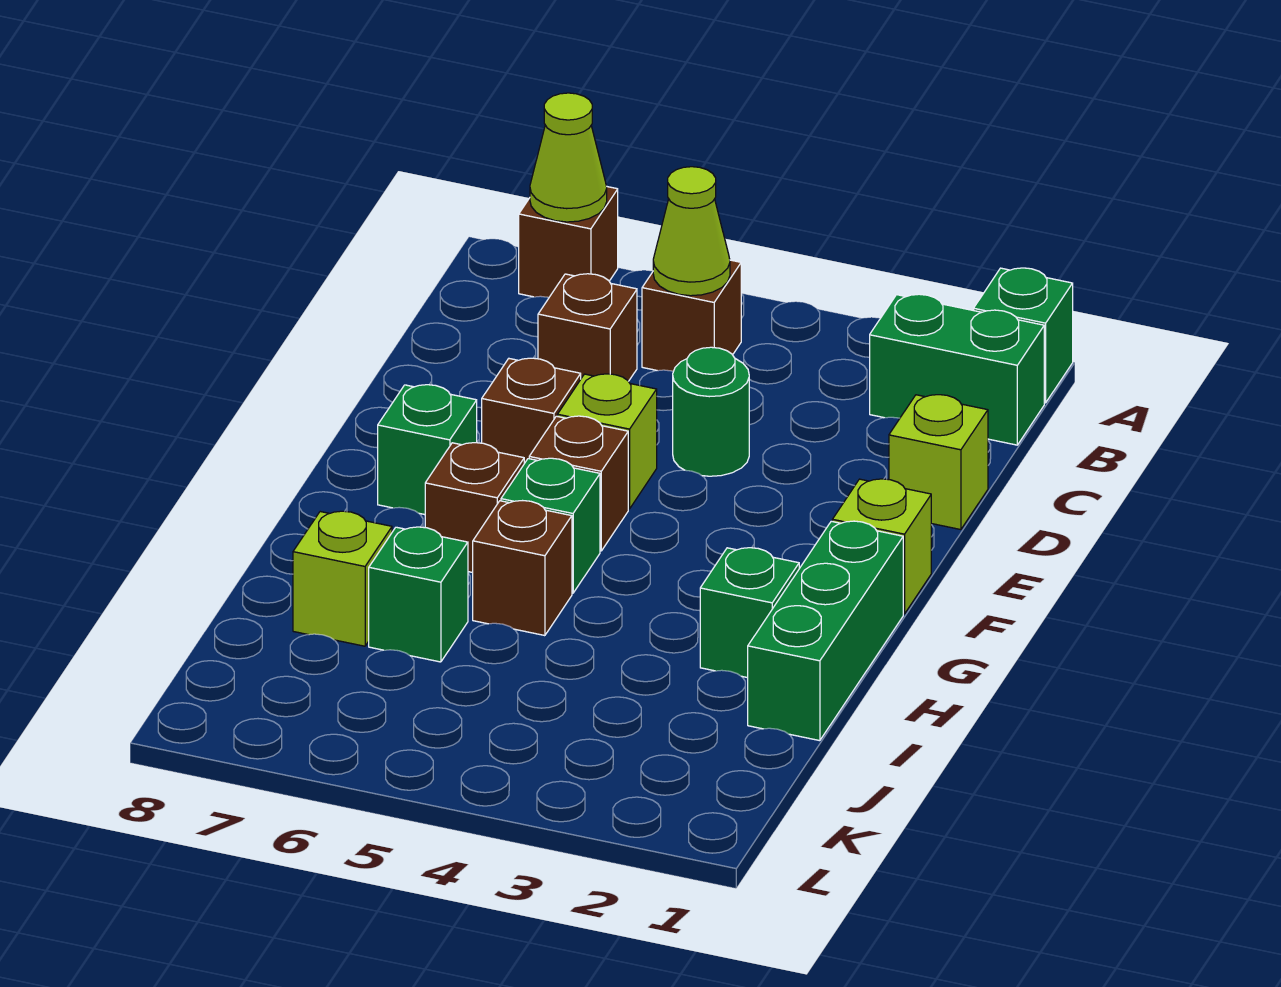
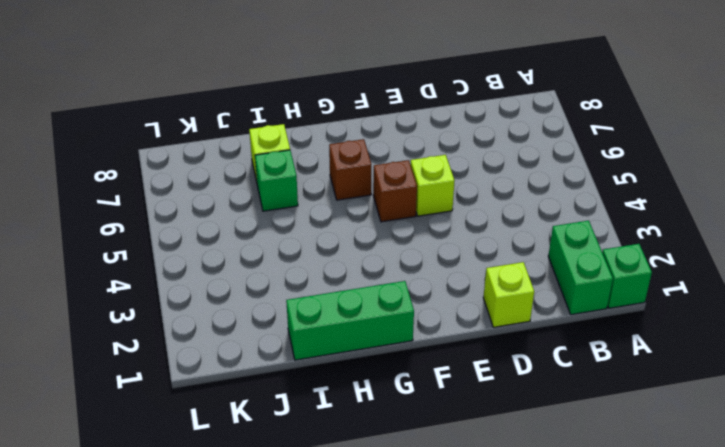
none -> brown brick A7 level 1
none -> brown brick B5 level 1
none -> brown brick C6 level 1

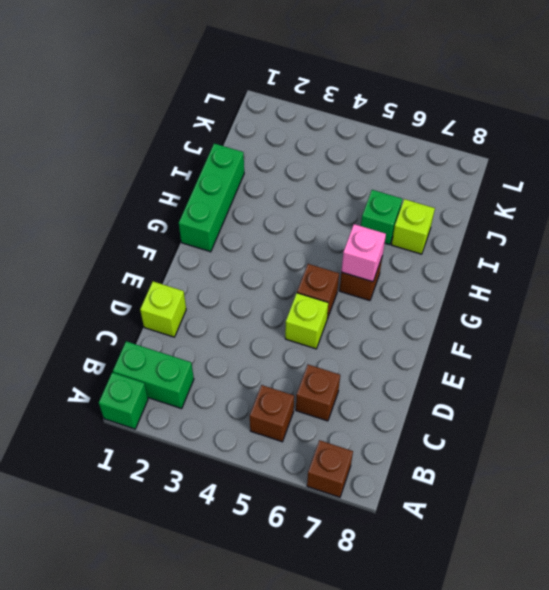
pink brick G6 level 2 -> none
none -> green round brick D4 level 1
none -> brown brick E6 level 1
none -> lime brick F1 level 1

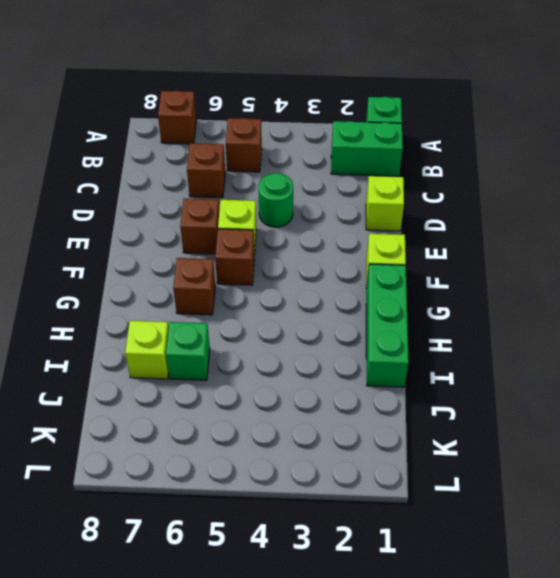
none -> green brick F7 level 1
none -> green brick G5 level 1
none -> green brick H2 level 1

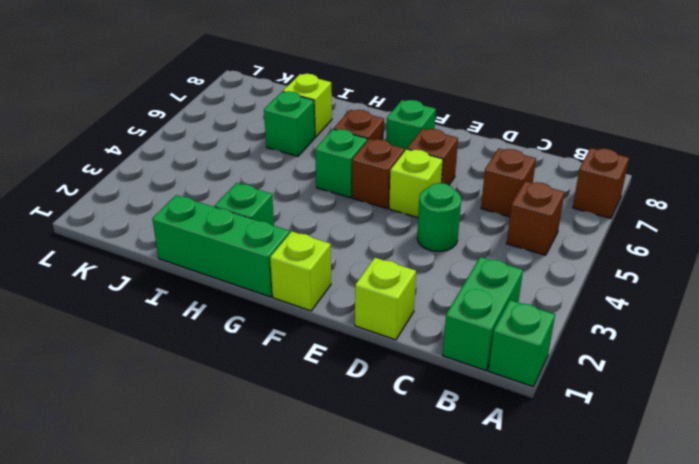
none -> brown brick H5 level 1
none -> lime cone A7 level 2
none -> lime cone B5 level 2

